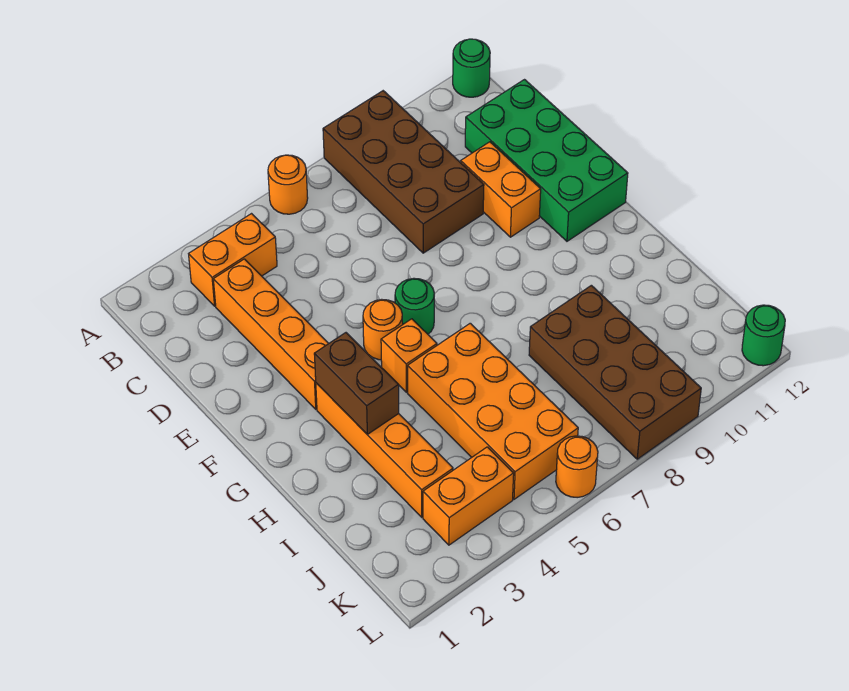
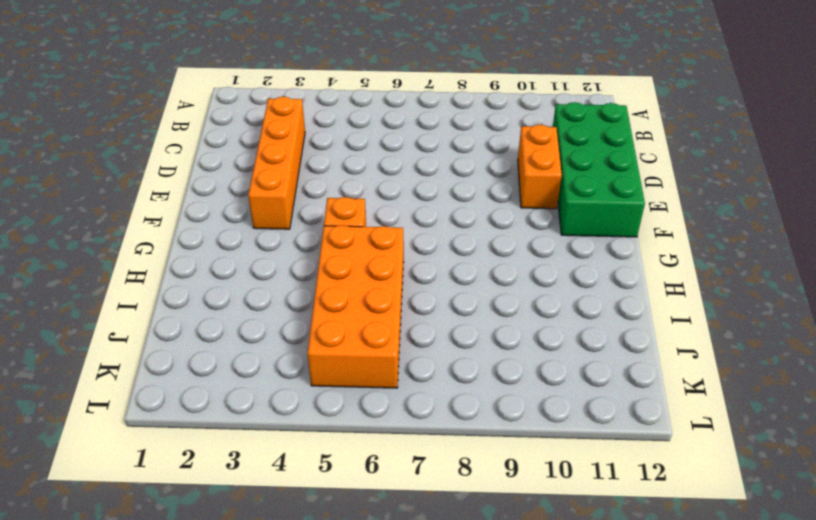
none -> orange round brick A6 level 1
none -> brown brick A8:D9 level 1
none -> green round brick A12 level 1

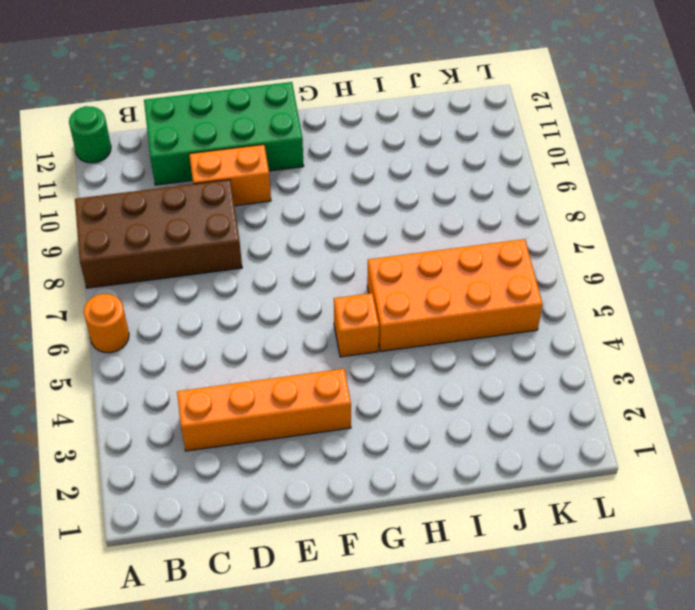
none -> orange brick B3:B4 level 1
none -> orange round brick F5 level 1
none -> green round brick F6 level 1

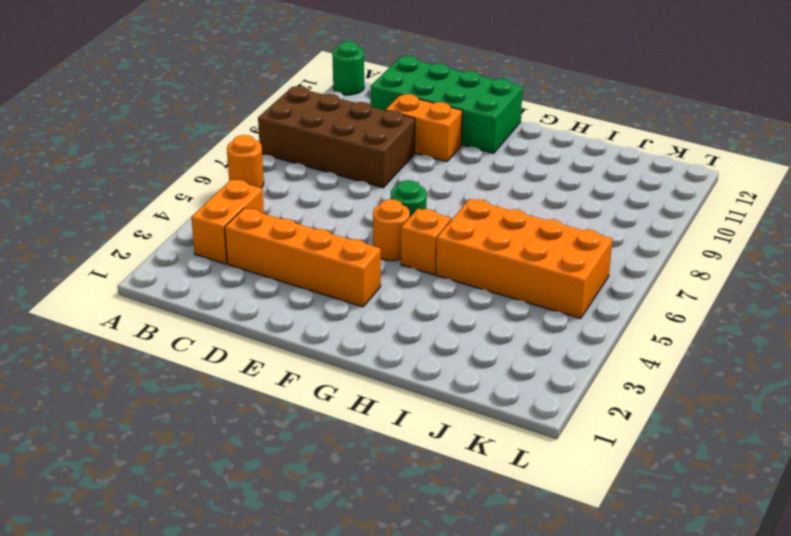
none -> orange brick G3:J3 level 1
none -> brown brick I8:L9 level 1
none -> orange brick K3:K4 level 1

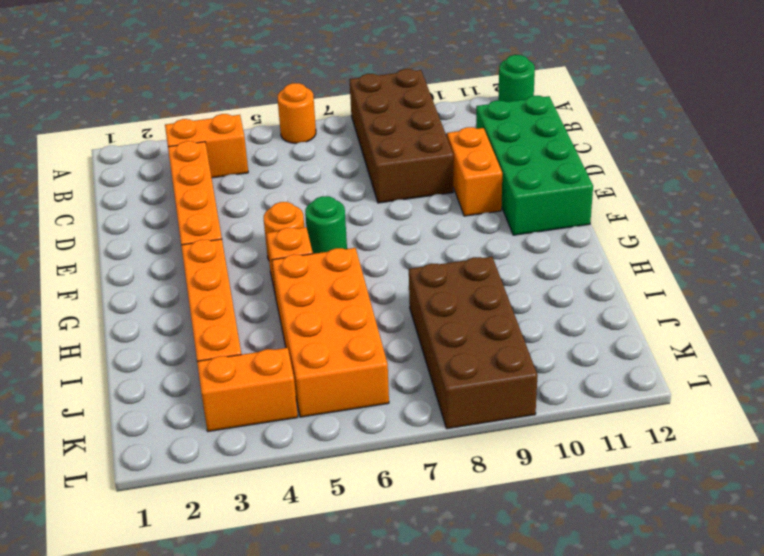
none -> orange round brick L6 level 1
none -> green round brick L12 level 1
none -> brown brick G3:H3 level 2

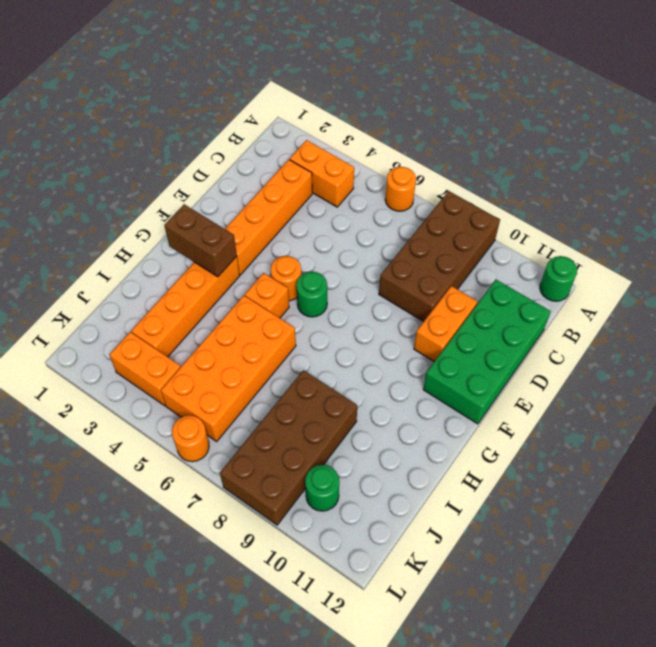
brown brick G2:G3 level 2 -> brown brick G3:H3 level 2
green round brick K10 level 1 -> green round brick L12 level 1

